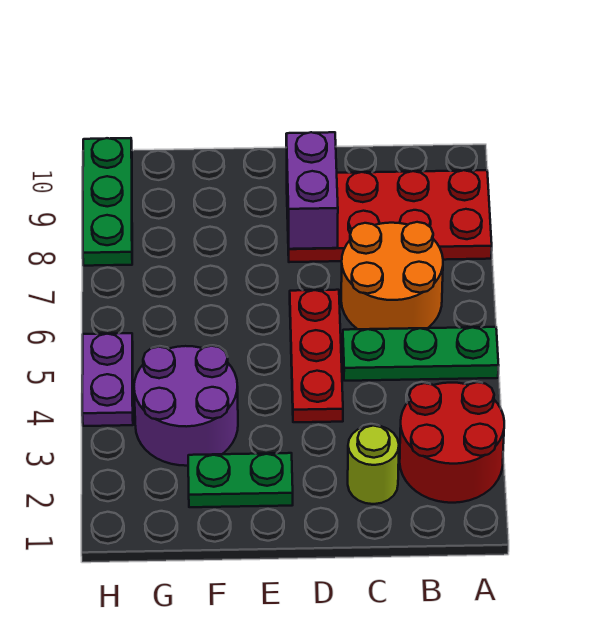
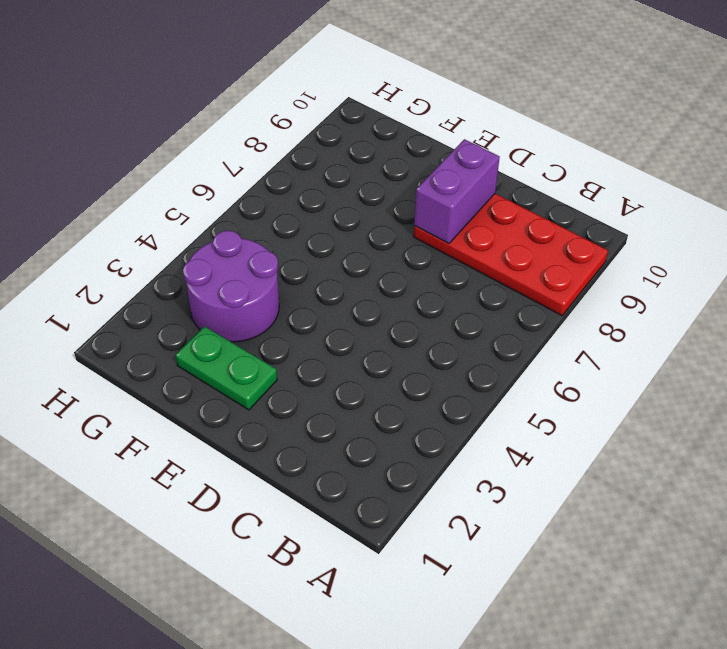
none -> red round brick A2:B3 level 1
none -> green plate A5:C5 level 1

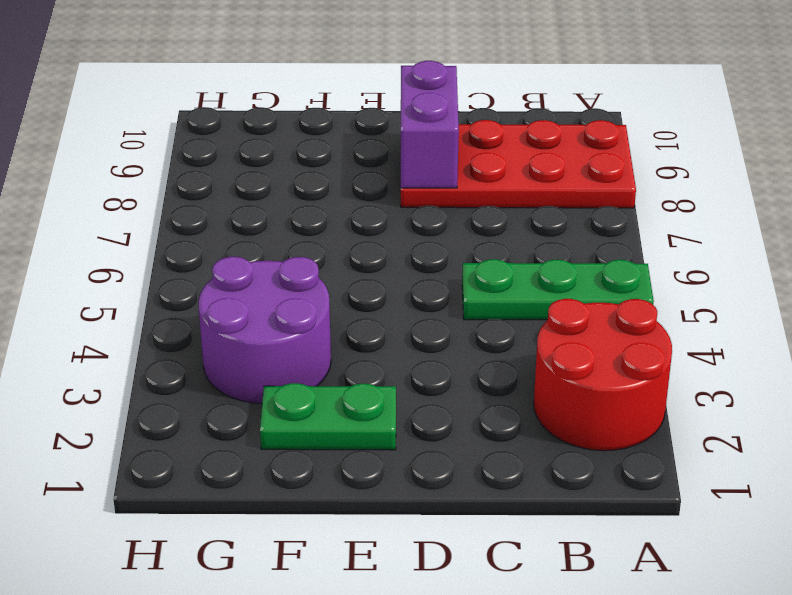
none -> orange round brick B6:C7 level 1
none -> lime round brick C2 level 1

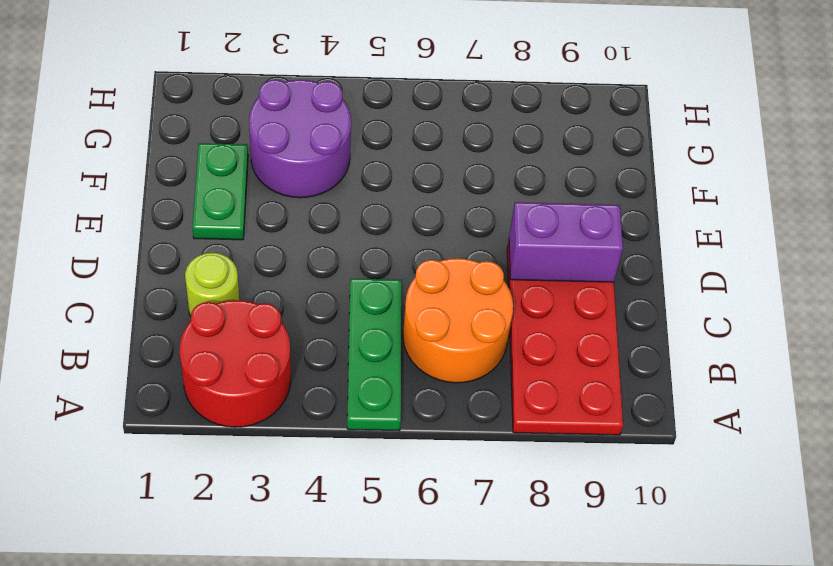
none -> red plate D4:D6 level 1
none -> purple plate H4:H5 level 1

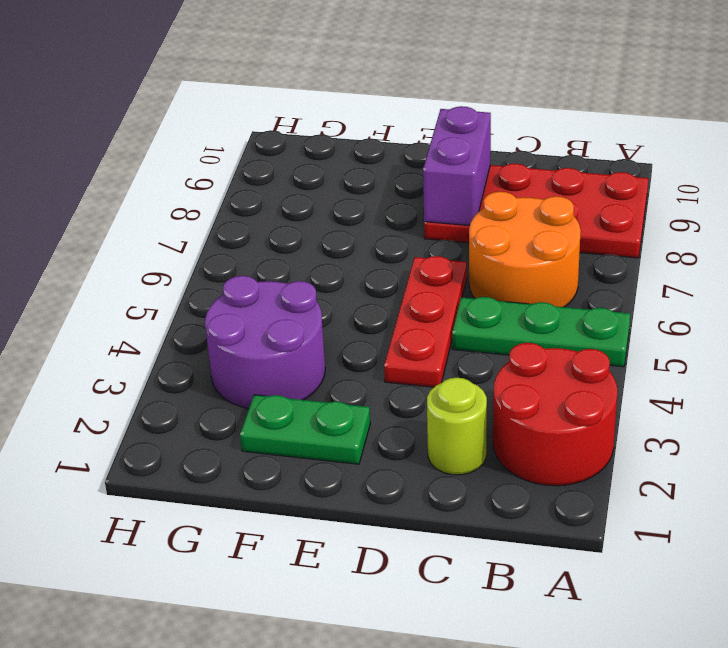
none -> purple plate H4:H5 level 1
none -> green plate H8:H10 level 1

